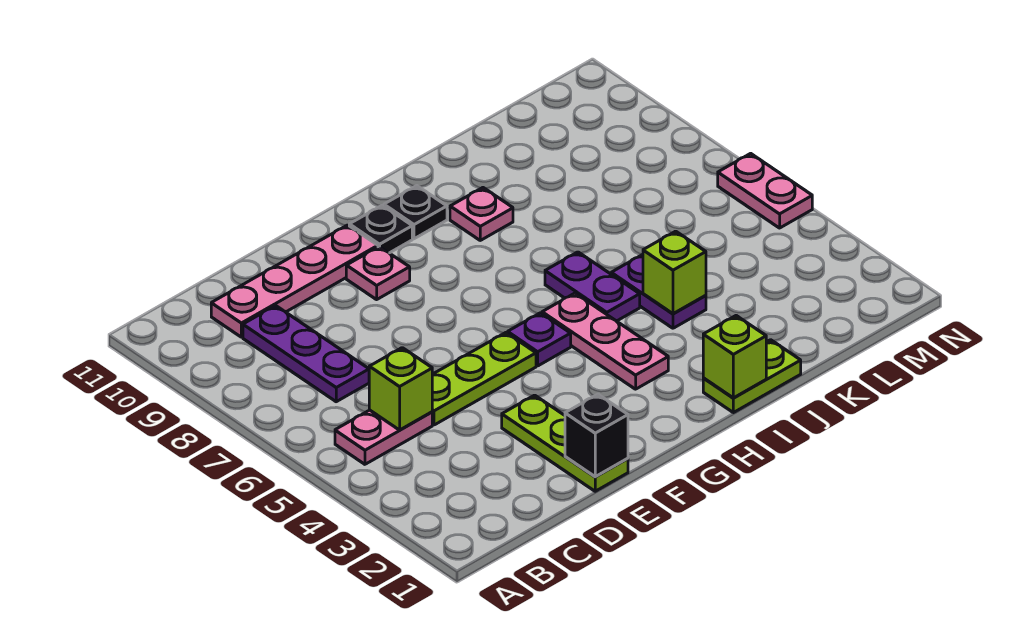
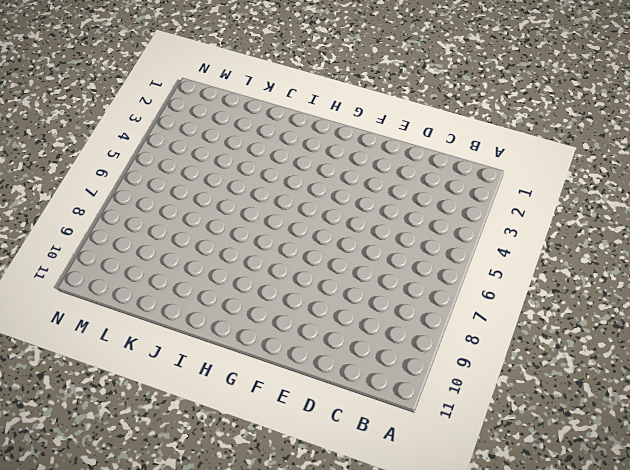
none -> pink plate B5:C5 level 1
none -> purple plate C7:C9 level 1
none -> pink plate C10:F10 level 1

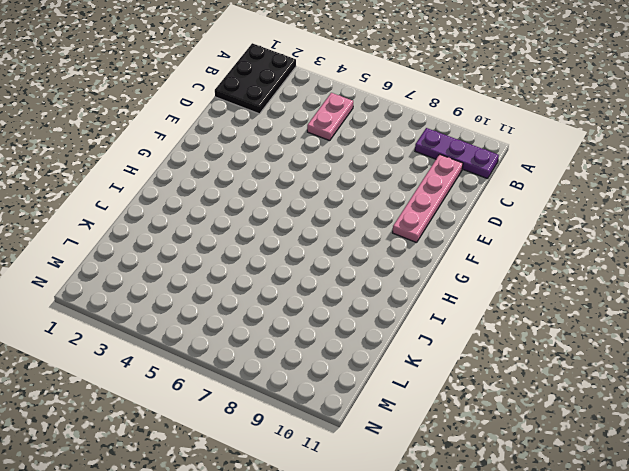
black plate A1:C2 level 1 -> none
purple plate B9:B11 level 1 -> purple plate C7:C9 level 1
none -> lime plate D5:F5 level 1
none -> lime plate E1:E3 level 1
none -> pink plate F9 level 1

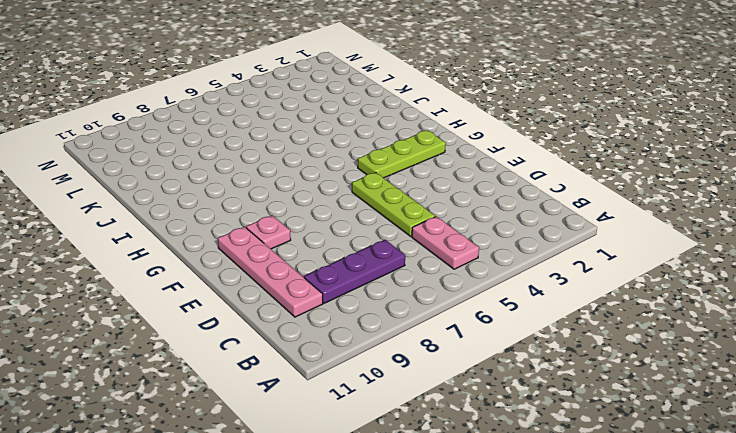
lime plate G2:G4 level 1 -> lime plate E1:E3 level 1
none -> purple plate G5 level 1
none -> black plate G10 level 1
none -> pink plate H3:H5 level 1

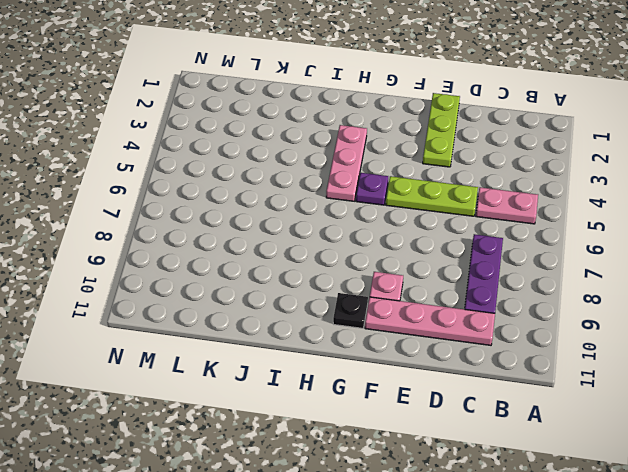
none -> black plate H10 level 1
none -> lime plate I1:J1 level 1
none -> purple plate I5:I6 level 1

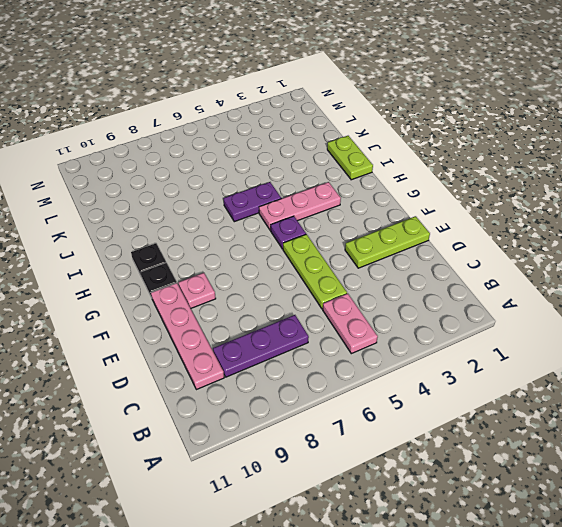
none -> pink plate I9 level 1
none -> purple plate J4:J5 level 1
none -> pink plate N5:N6 level 1

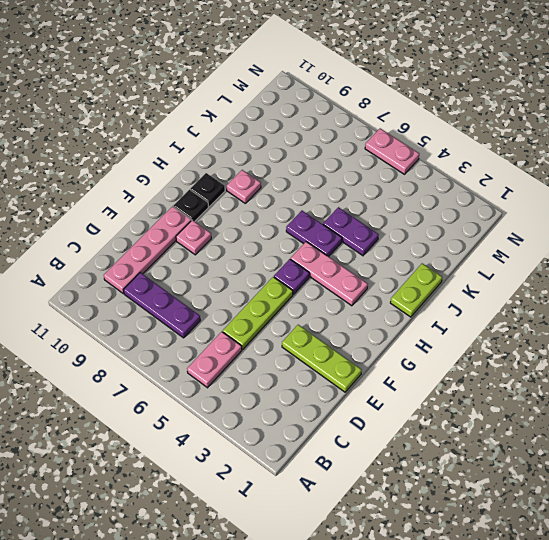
none -> lime brick C5 level 2
none -> black brick E1 level 2
none -> lime brick I1 level 2

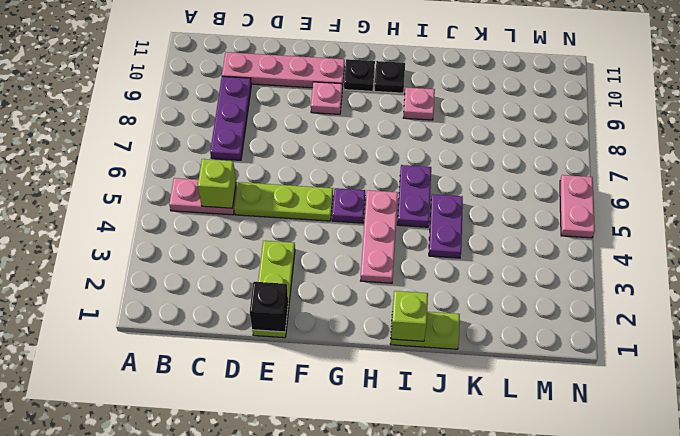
none -> lime brick J4 level 2

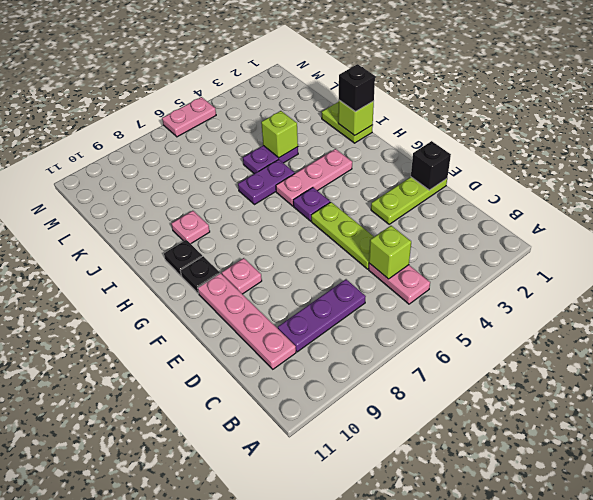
black brick I1 level 3 -> none

